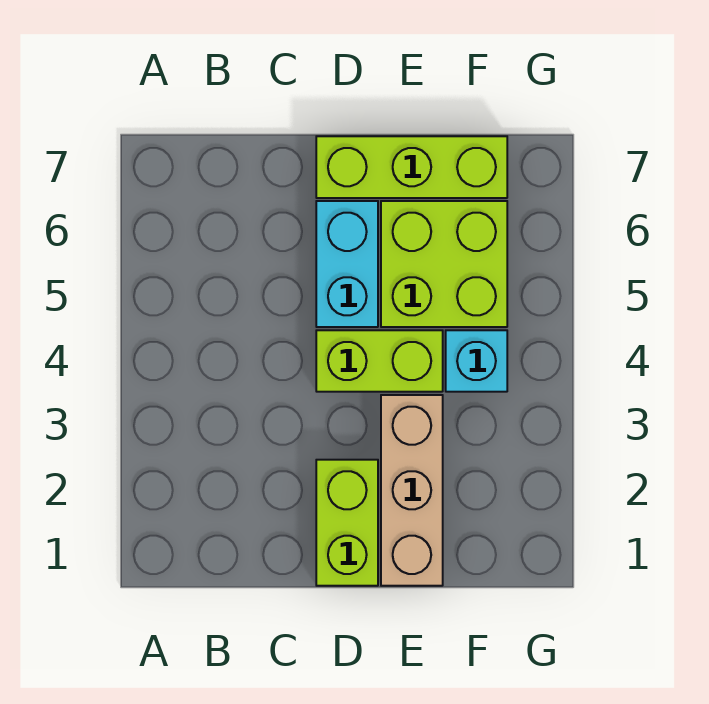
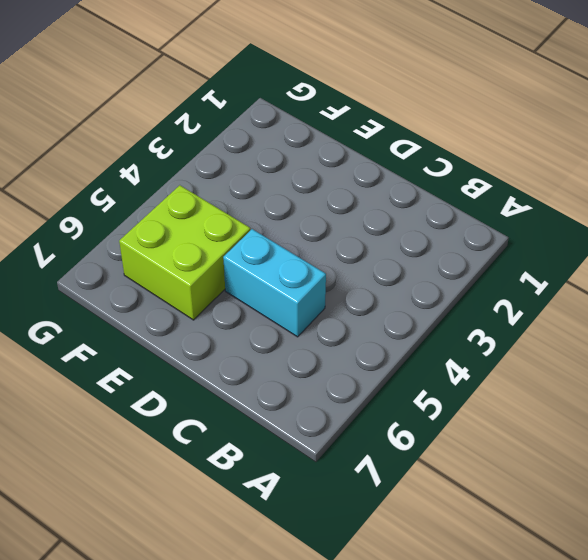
cyan brick C5:D5 level 1 -> cyan brick D5:D6 level 1
none -> lime brick D1:D2 level 1
none -> lime brick D4:E4 level 1

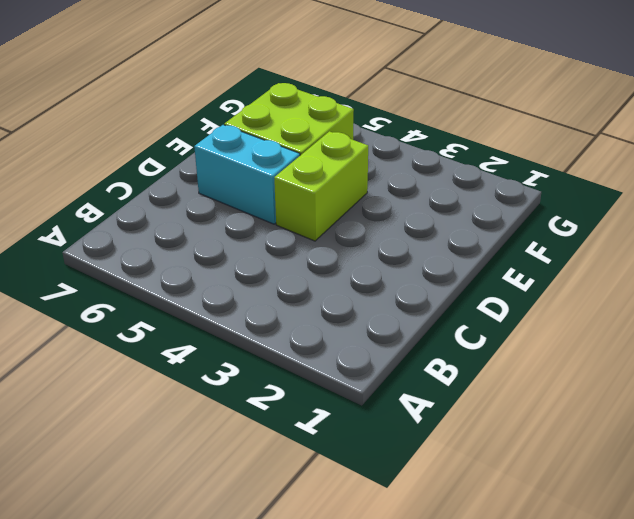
none -> lime brick D1:D2 level 1
none -> lime brick D7:F7 level 1

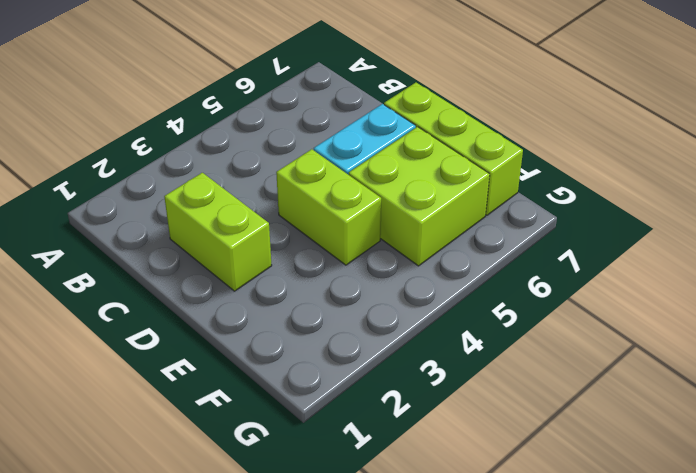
lime brick C2:D2 level 1 -> lime brick D1:D2 level 1
none -> tan brick E1:E3 level 1
none -> cyan brick F4 level 1

